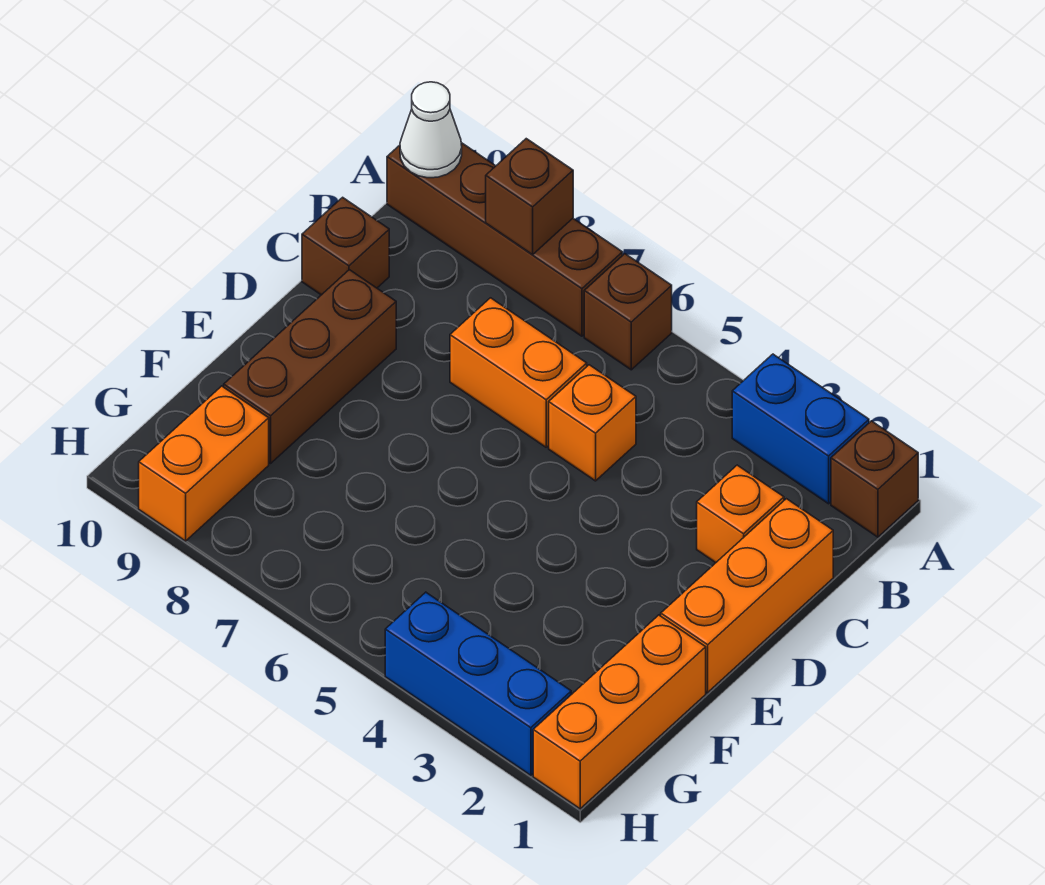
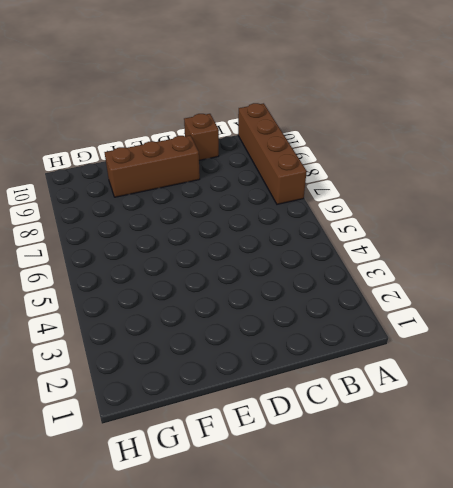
none -> brown brick A1 level 1
none -> blue brick A2:A3 level 1
none -> brown brick A6 level 1

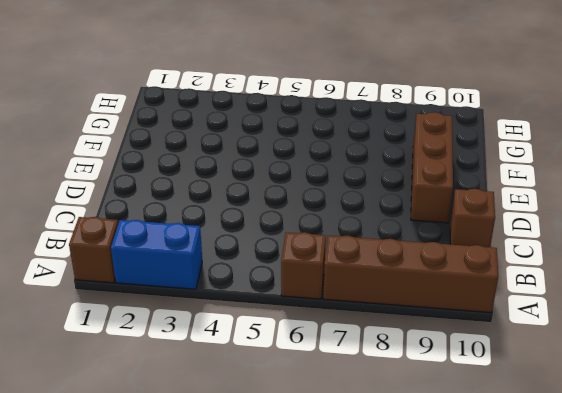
none -> orange brick C1:E1 level 1
none -> orange brick C2 level 1
none -> orange brick C5 level 1

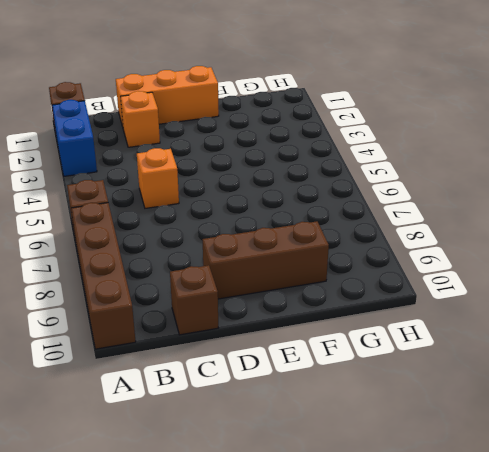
none -> orange brick C6:C7 level 1
none -> orange brick F1:H1 level 1
none -> orange brick G9:H9 level 1

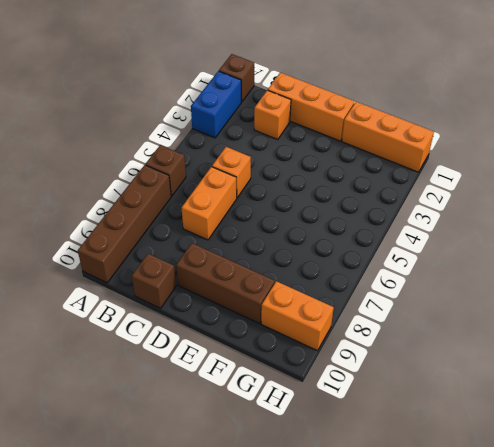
none -> blue brick H2:H4 level 1
none -> brown brick A8 level 2
none -> white cone A10 level 2

